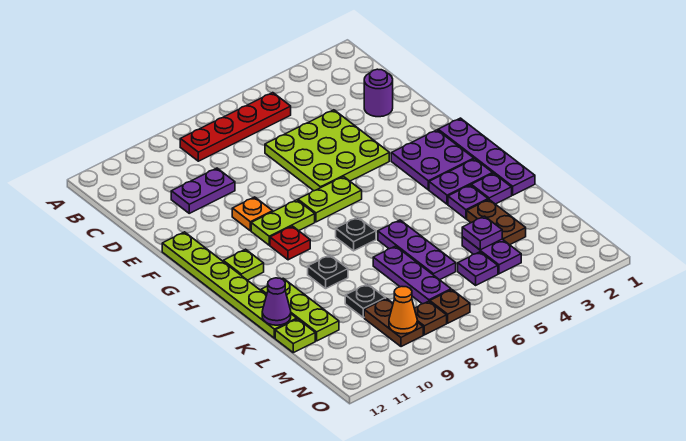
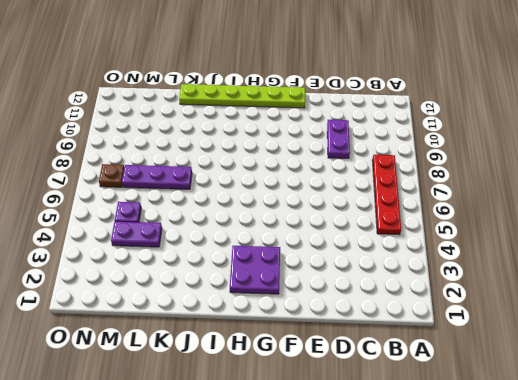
none -> purple round brick D2 level 1
none -> lime plate D4:F6 level 1
none -> orange plate F9 level 1
none -> purple plate G1:J1 level 1

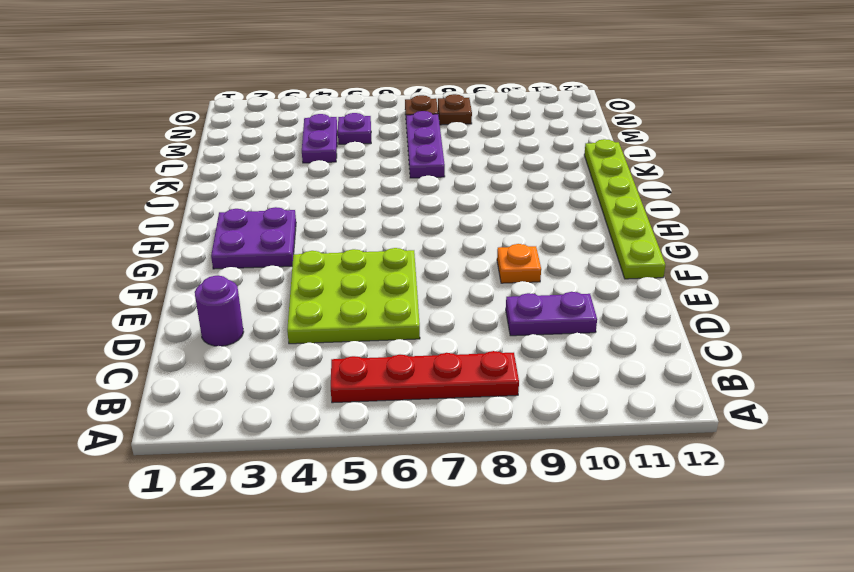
none -> purple plate G1:J1 level 1
none -> lime plate G6:G7 level 1
none -> lime plate G8:G9 level 1
none -> red plate H9 level 1

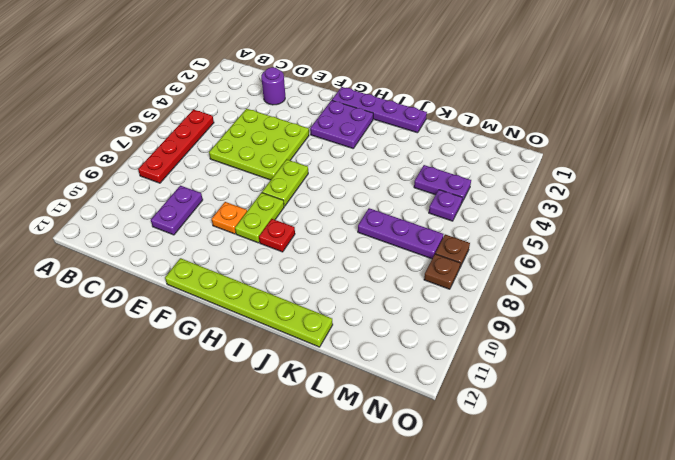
none -> lime plate H11 level 1
none -> purple plate I2:I3 level 1
none -> black plate I7 level 1
none -> purple plate J2 level 1

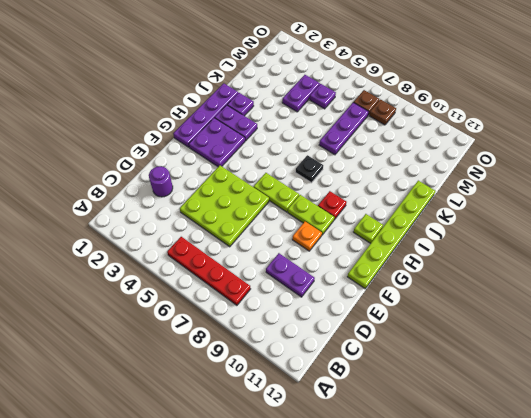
none -> purple plate J3 level 1
none -> purple plate J6:L6 level 1
none -> black plate J9 level 1
none -> lime plate J11:L11 level 1

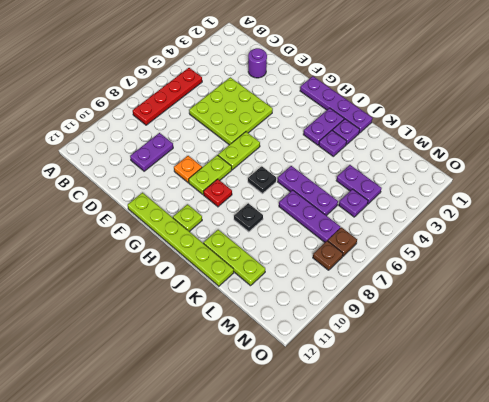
none -> purple plate G2:H3 level 1
none -> brown plate K3:L3 level 1
none -> black plate L9 level 1
none -> lime plate L12 level 1

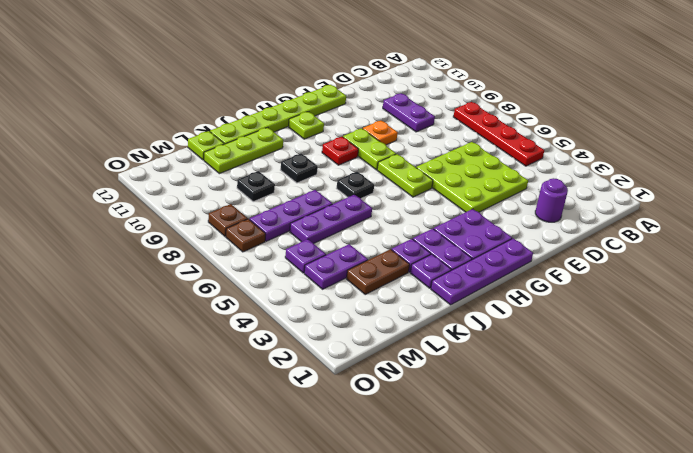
none -> brown plate M9:N9 level 1
none -> purple cone K12 level 2
none -> purple plate L4 level 2
none -> orange cone N9 level 2

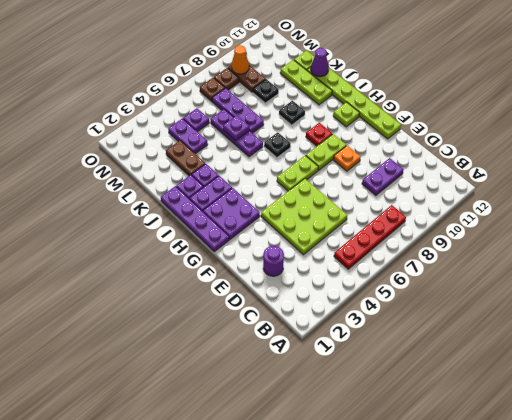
purple plate K6 level 2 -> purple plate L4 level 2

